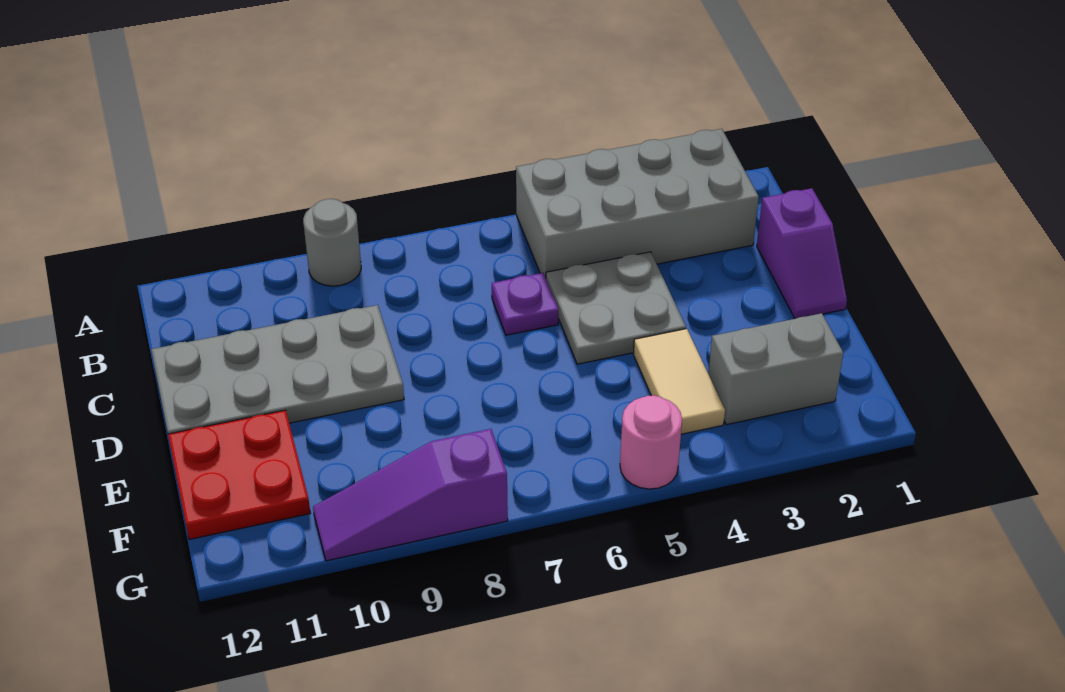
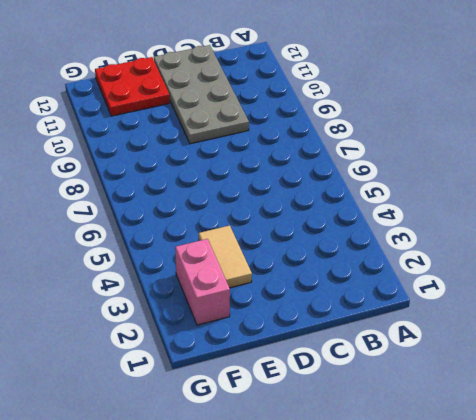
tan tile E3:E4 level 1 -> tan tile E4:F4 level 1
pink brick F2:F3 level 1 -> grey brick F2:F3 level 1
none -> grey brick A2:B5 level 1
none -> grey round brick A9 level 1

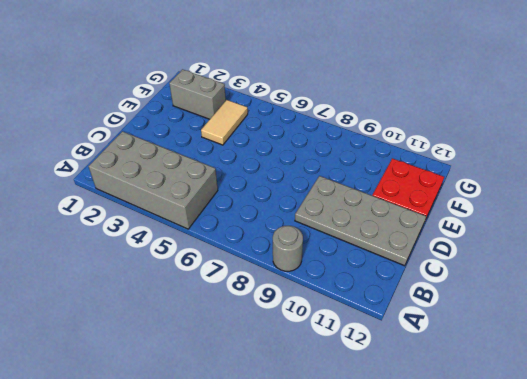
none -> purple slope C1:D1 level 1 top C
none -> grey plate C4:D5 level 1

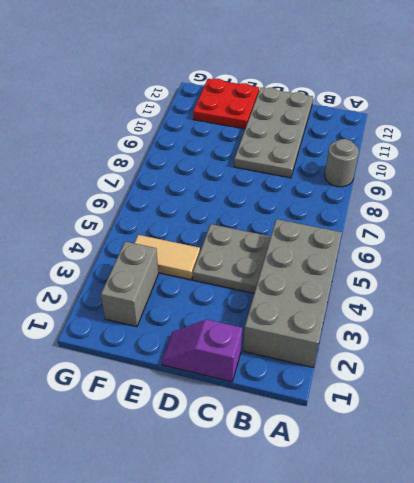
none -> purple plate C6 level 1
none -> pink round brick G5 level 1

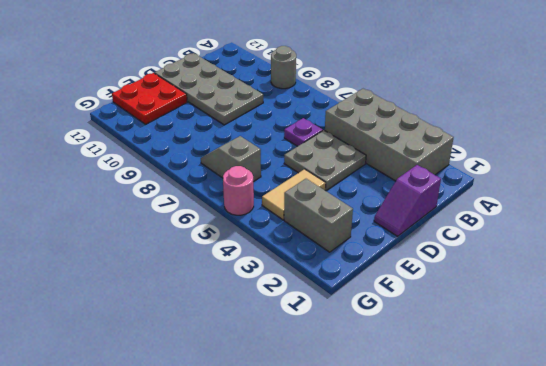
grey slope F6:F7 level 1 top 6 -> none
none -> purple slope G8:G10 level 1 top 8

